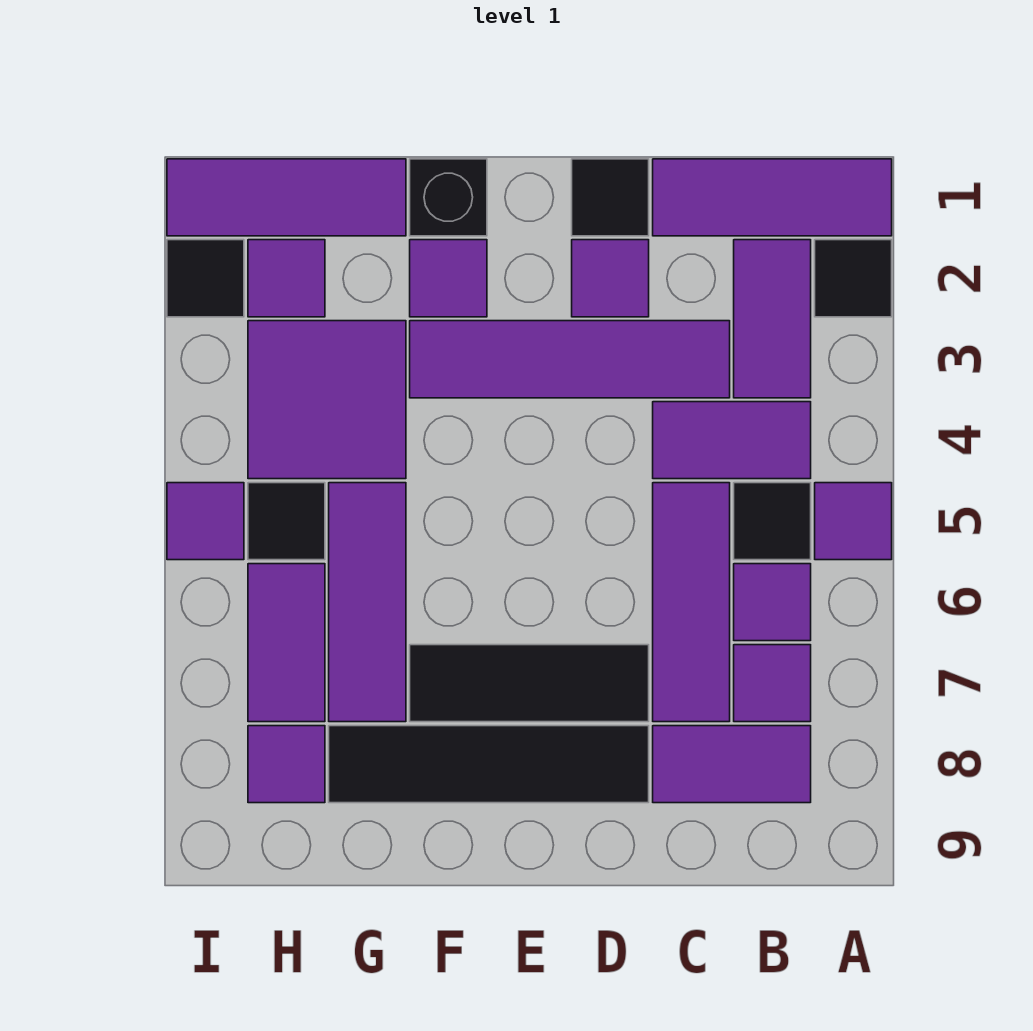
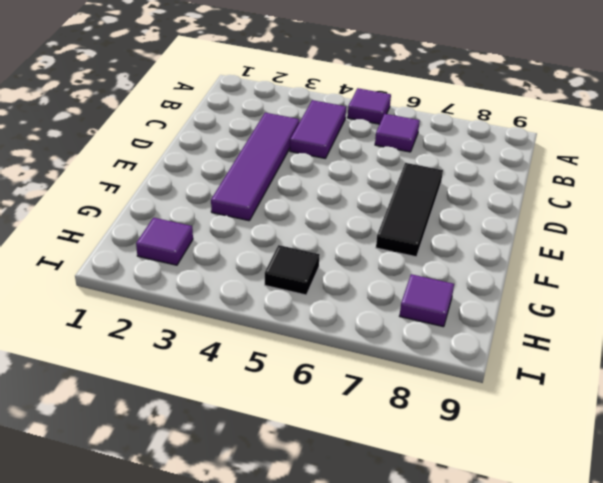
none -> purple tile A1:C1 level 1
none -> black tile A2 level 1
none -> purple tile B2:B3 level 1

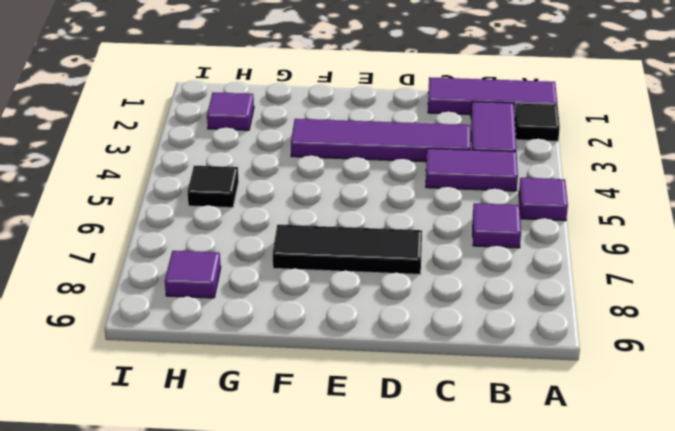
none -> black tile B5 level 1
none -> purple tile B7 level 1
none -> purple tile B8:C8 level 1

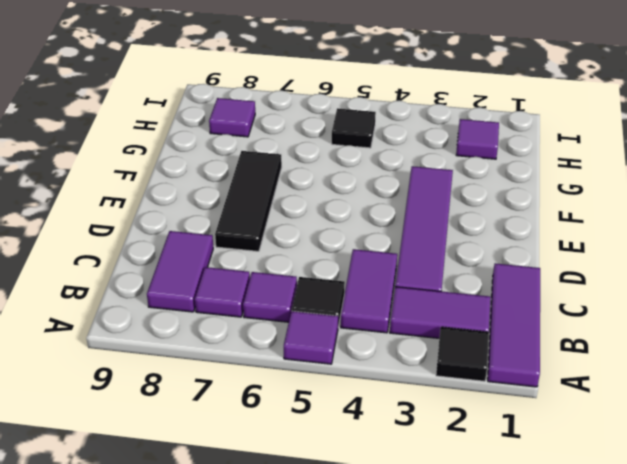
none -> purple tile C5:C7 level 1
none -> black tile D1 level 1
none -> purple tile D2 level 1

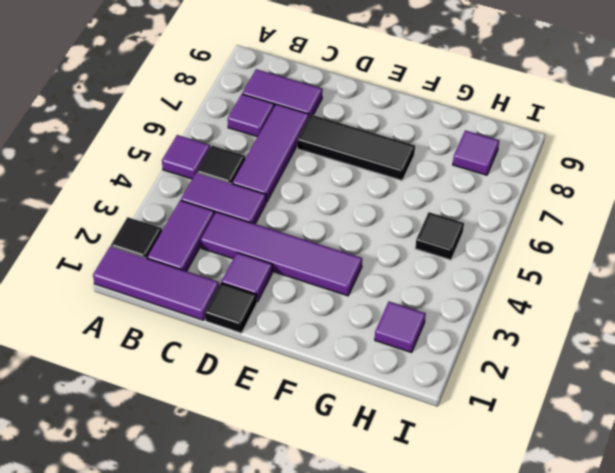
none -> purple tile B6 level 1
none -> black tile D8:G8 level 1
none -> black brick F1 level 1

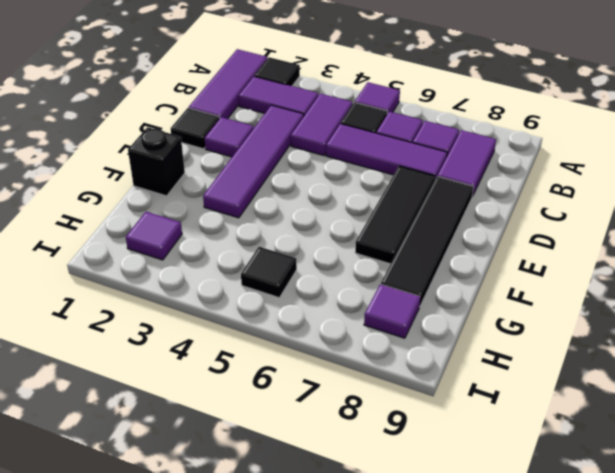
none -> purple tile F2 level 1
none -> purple tile G1:I1 level 1
none -> purple tile G3:H4 level 1

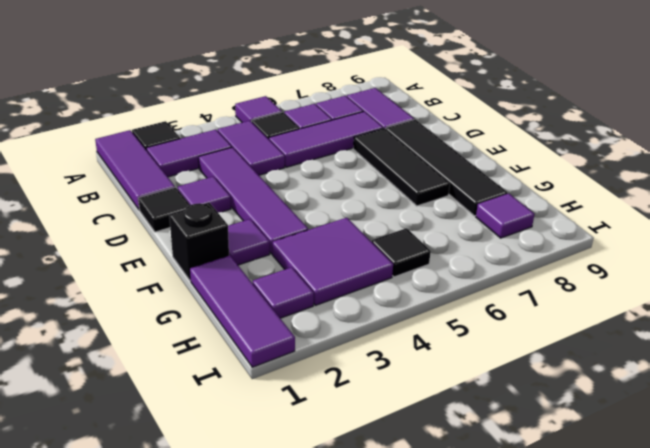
none -> purple tile G5:G7 level 1
none -> purple tile H6:H7 level 1
none -> black tile I2 level 1

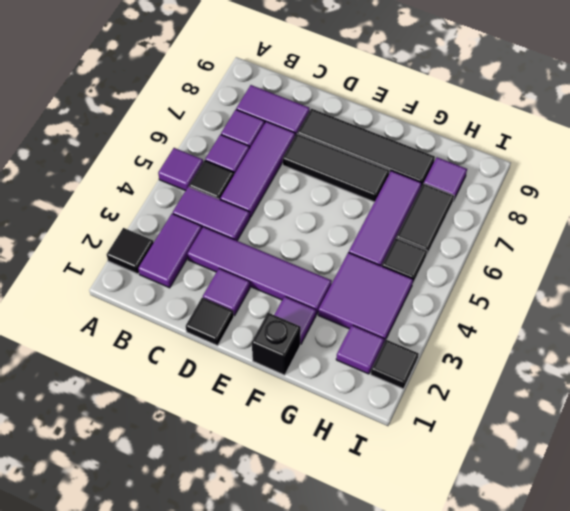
black tile H6:H7 level 1 -> purple tile H6:H7 level 1
none -> purple tile A1:C1 level 1
none -> purple tile G1:I1 level 1
none -> purple tile I5 level 1

